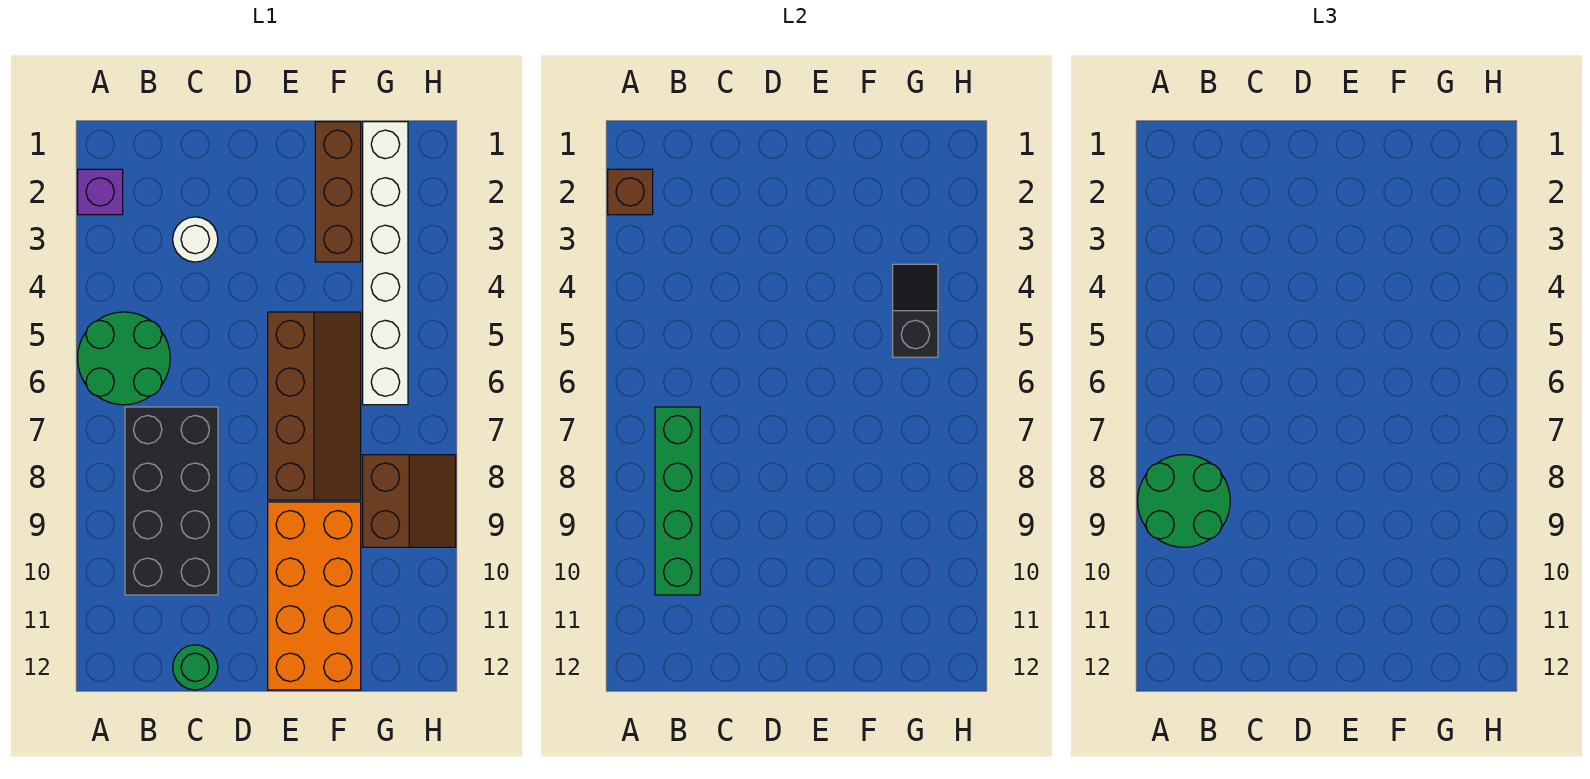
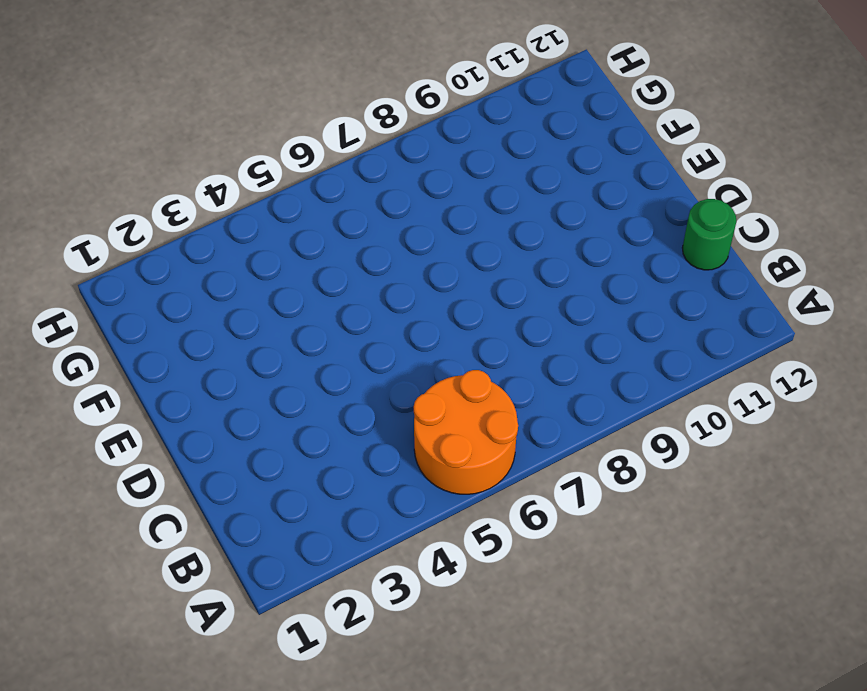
orange round brick A5:B6 level 1 -> green round brick A5:B6 level 1
none -> purple brick A2 level 1
none -> black brick B7:C10 level 1
none -> white round brick C3 level 1

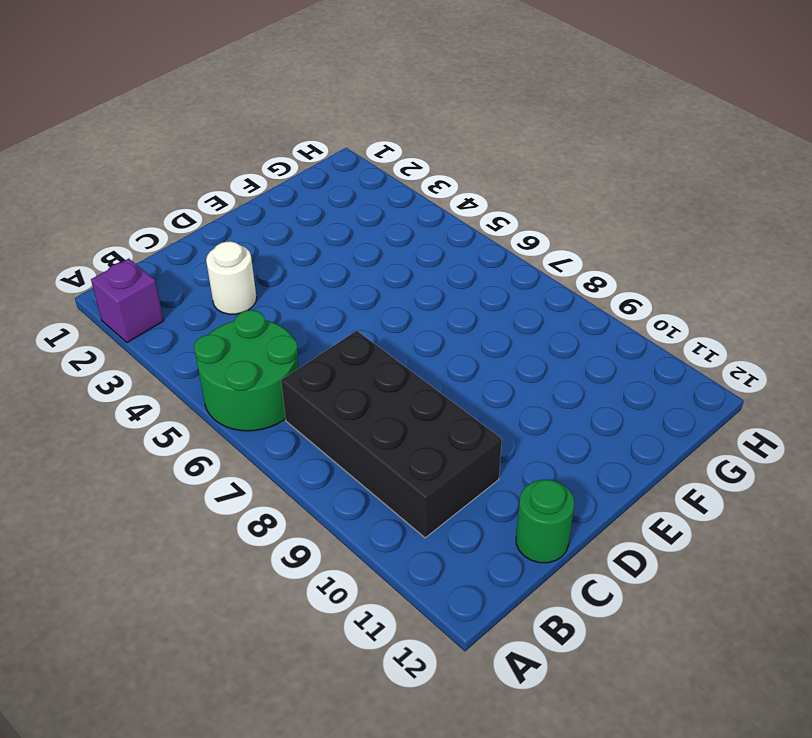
none -> brown slope E5:F8 level 1 top E
none -> orange brick E9:F12 level 1
none -> brown brick F1:F3 level 1

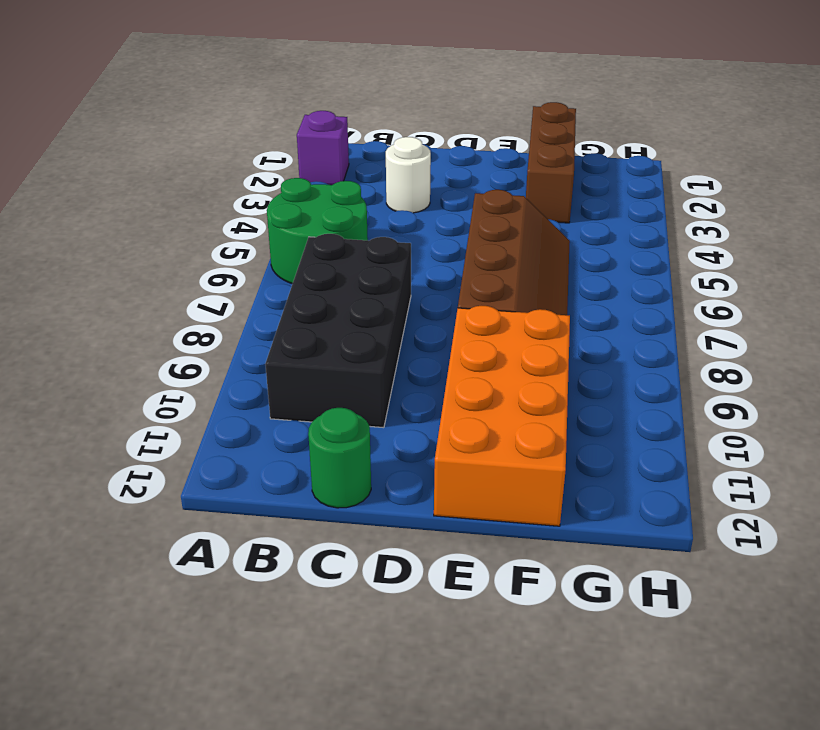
none -> white brick G1:G6 level 1
none -> brown slope G8:H9 level 1 top G
none -> brown brick A2 level 2

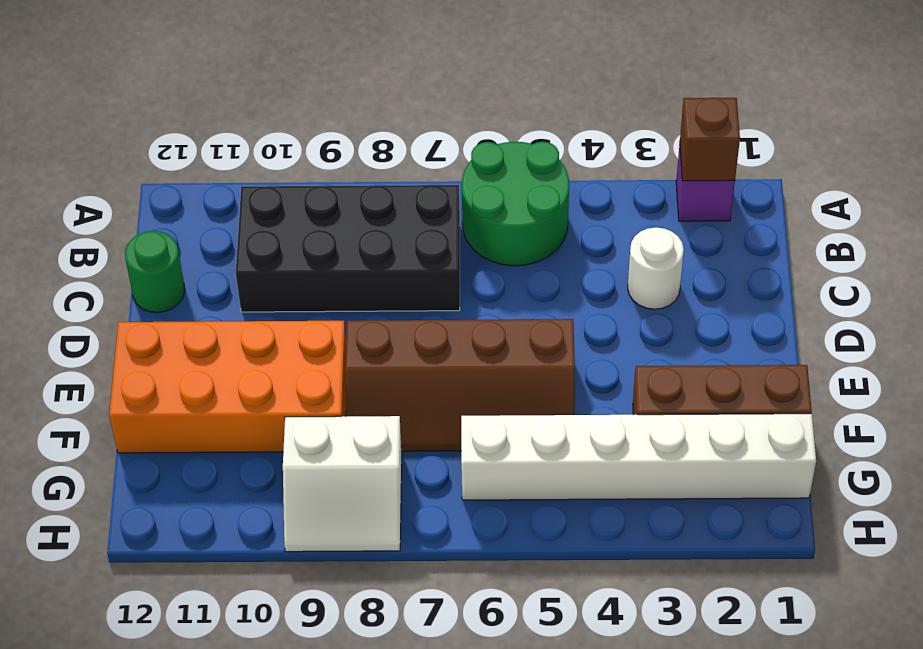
white slope G8:H9 level 1 top G -> brown slope G8:H9 level 1 top G
none -> green brick B7:B10 level 2
none -> black slope G4:G5 level 2 top 5
none -> green round brick A8:B9 level 3

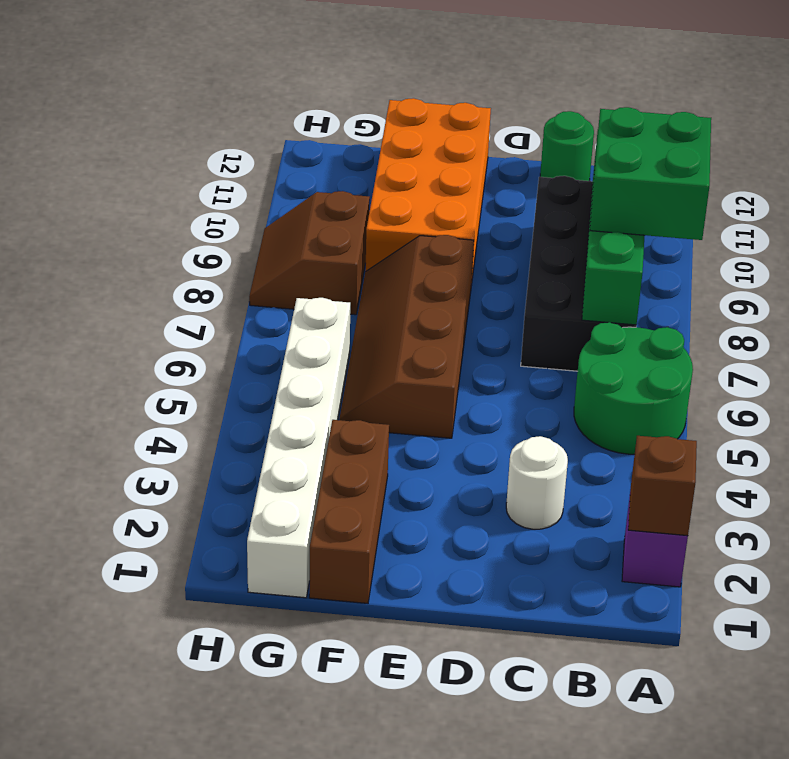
green brick A8:B9 level 3 -> green round brick A8:B9 level 3
none -> black slope G4:G5 level 2 top 5

